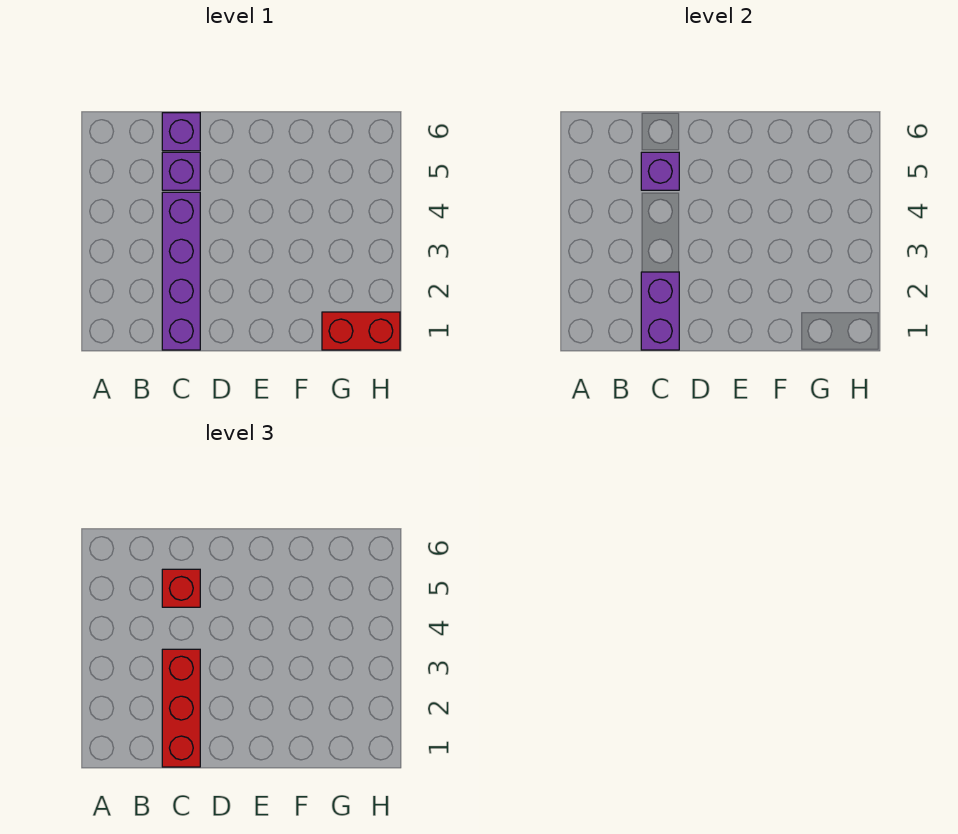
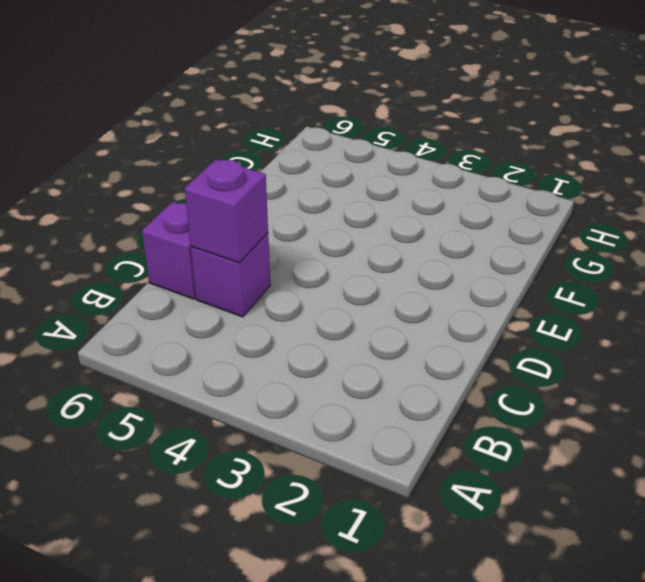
none -> purple brick C1:C4 level 1
none -> red brick G1:H1 level 1

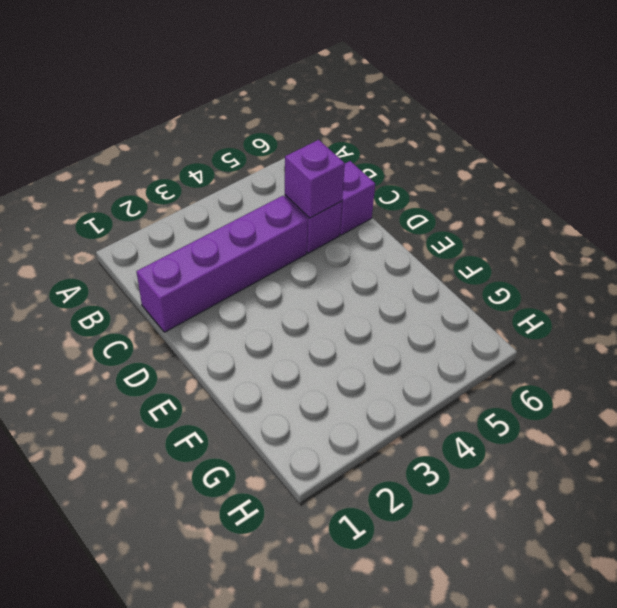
none -> red brick G1:H1 level 1
none -> purple brick C1:C2 level 2

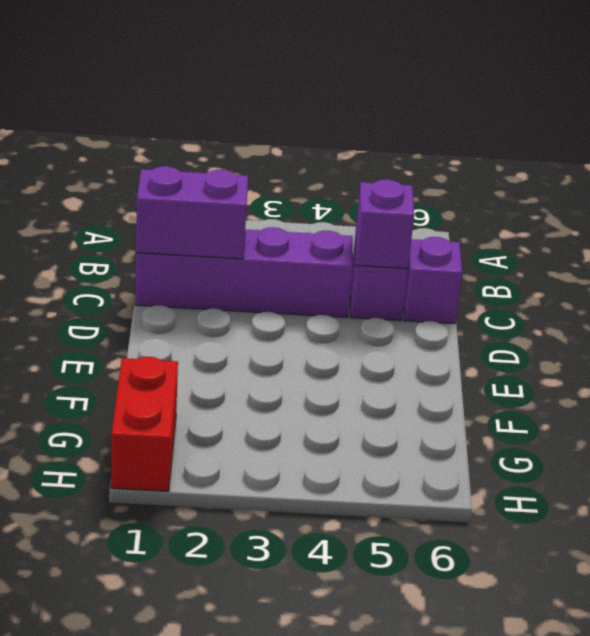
none -> red brick C1:C3 level 3
none -> red brick C5 level 3

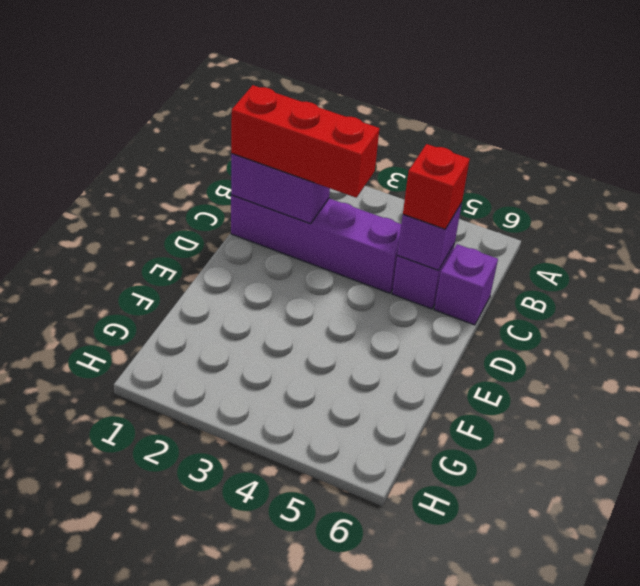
none -> red brick G1:H1 level 1

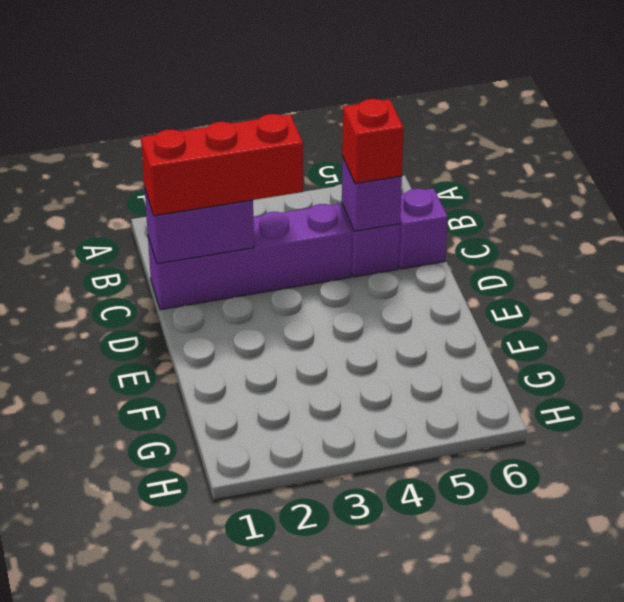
none -> red brick G1:H1 level 1

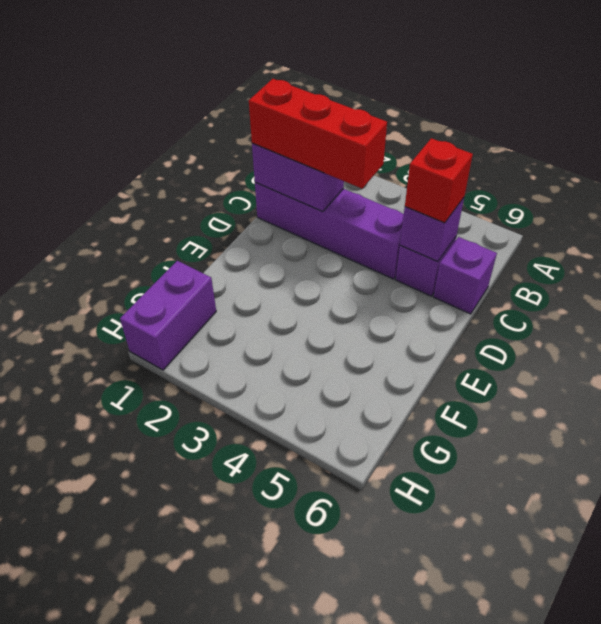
purple brick G1:H1 level 1 -> red brick G1:H1 level 1

